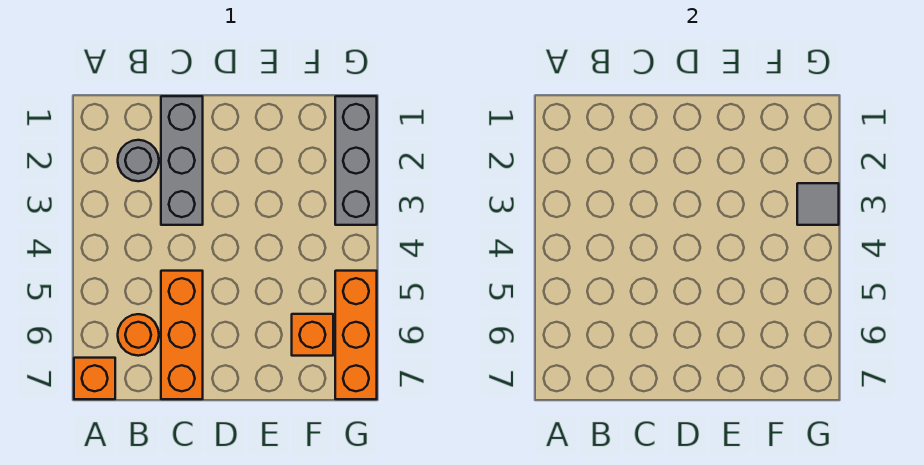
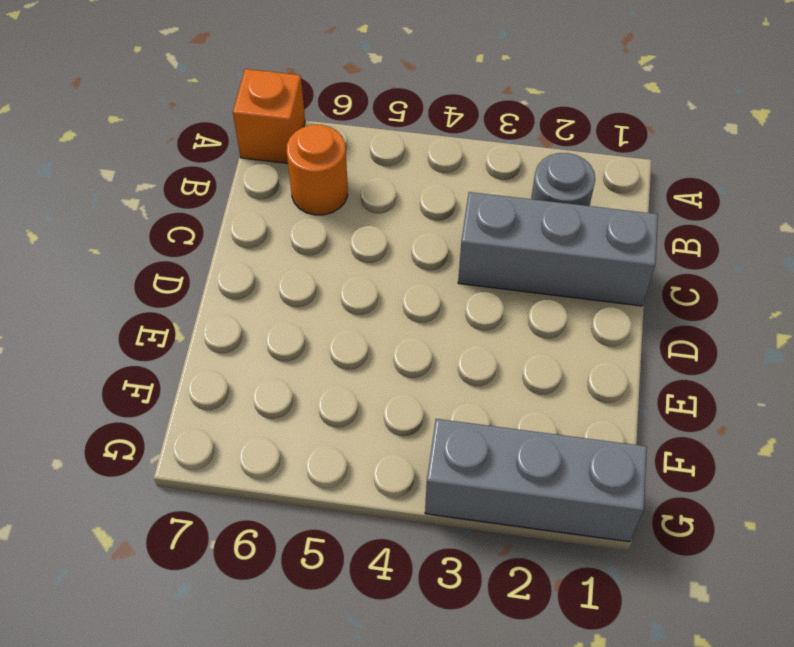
none -> orange brick C5:C7 level 1
none -> orange brick F6 level 1

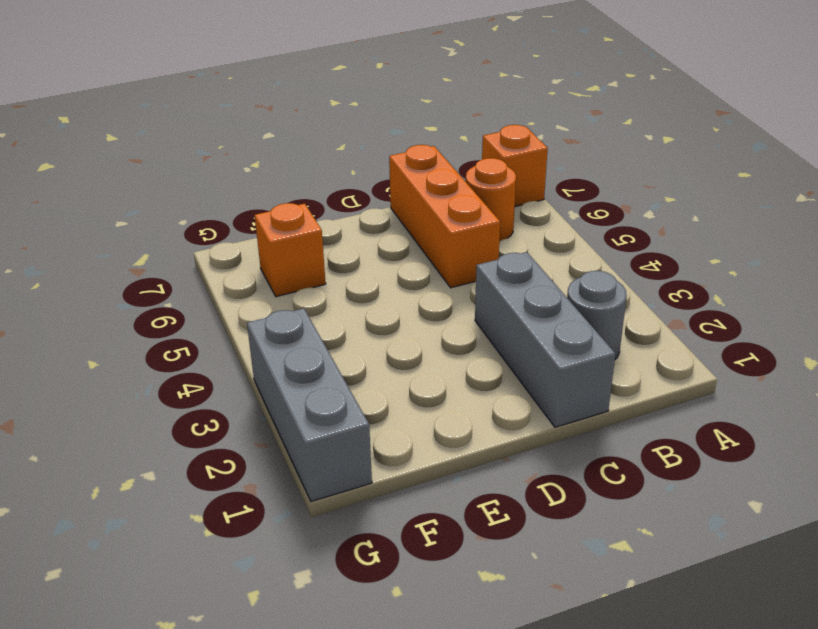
none -> orange brick G5:G7 level 1
none -> grey tile G3 level 2

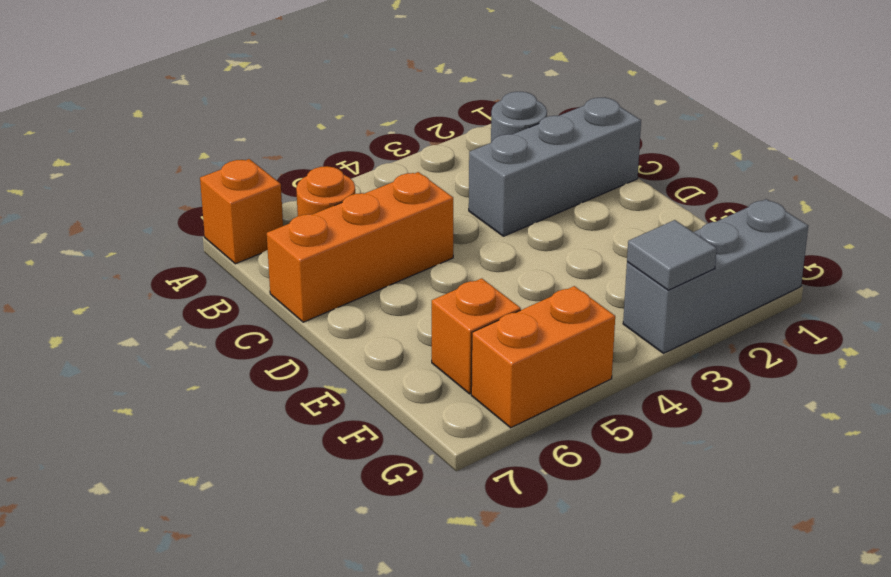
orange brick G5:G6 level 1 -> orange brick G5:G7 level 1

